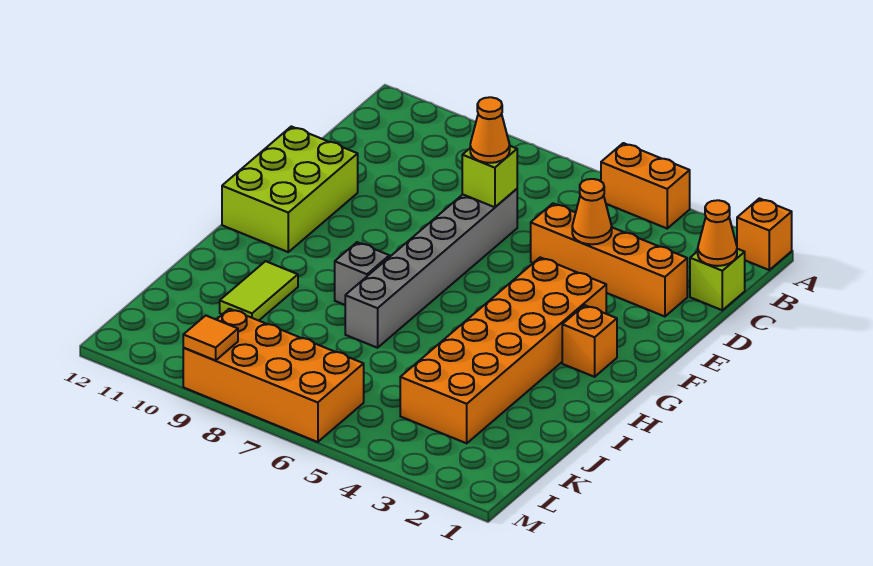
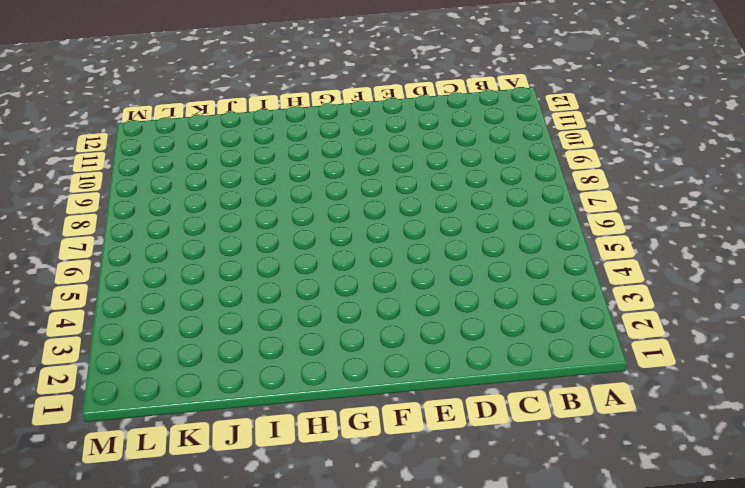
none -> orange brick A1 level 1
none -> orange brick A4:A5 level 1
none -> lime brick C1 level 1

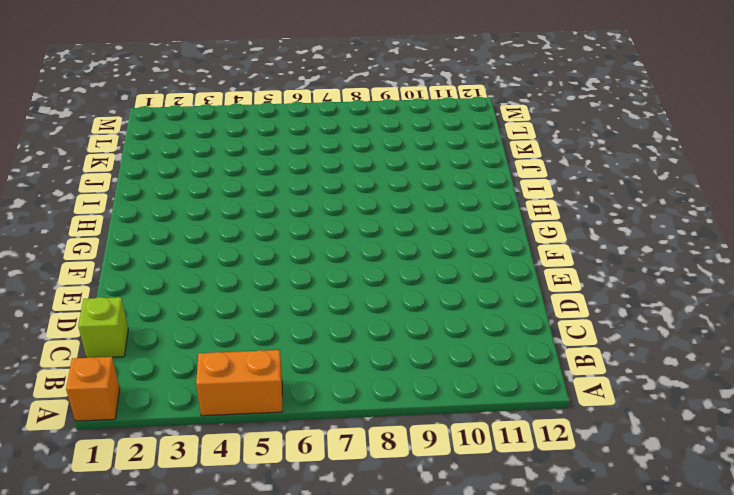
none -> orange brick D2:D5 level 1
none -> grey brick D7:I7 level 1
none -> lime brick E11:G12 level 1

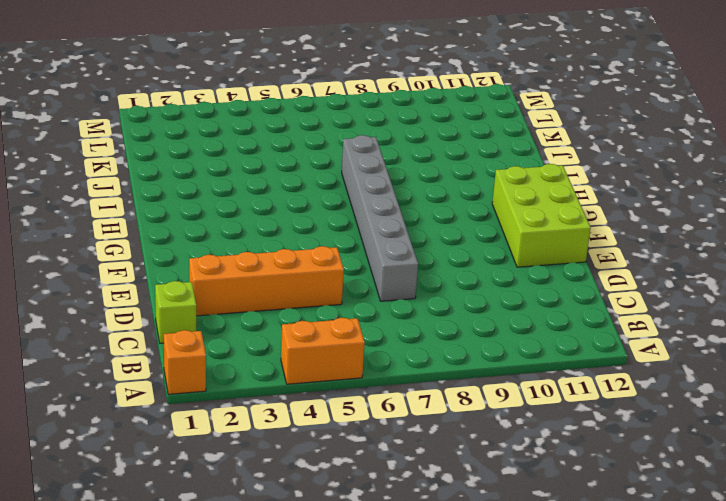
none -> orange brick F3:K4 level 1
none -> orange brick G2 level 1
none -> grey brick H8 level 1

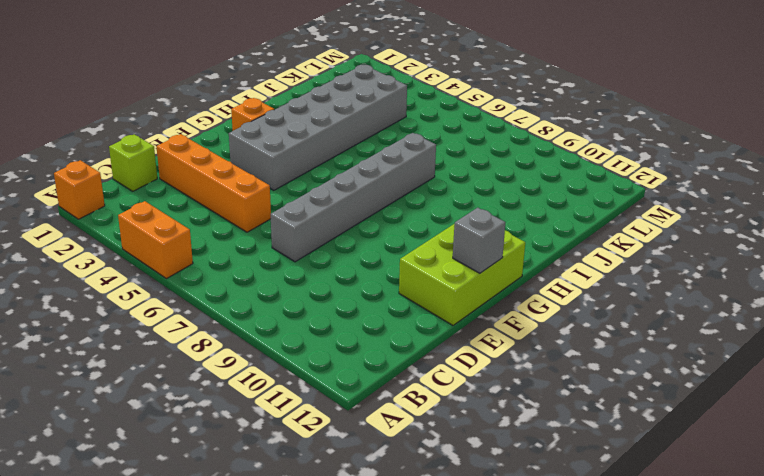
grey brick F3:K4 level 1 -> orange brick F3:K4 level 1
grey brick F12 level 2 -> grey brick H8 level 1
none -> lime tile I10:J10 level 1
none -> orange brick L6:M9 level 1
none -> orange cone C1 level 2

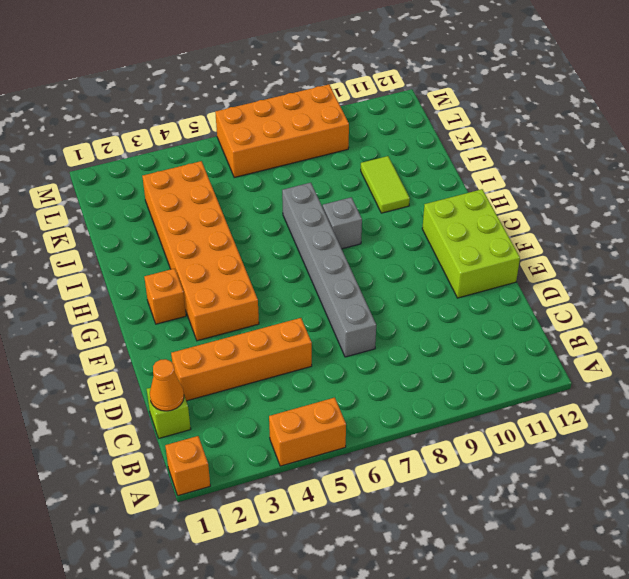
none -> orange cone D4 level 2
none -> lime brick D7 level 2
none -> orange tile M9 level 2

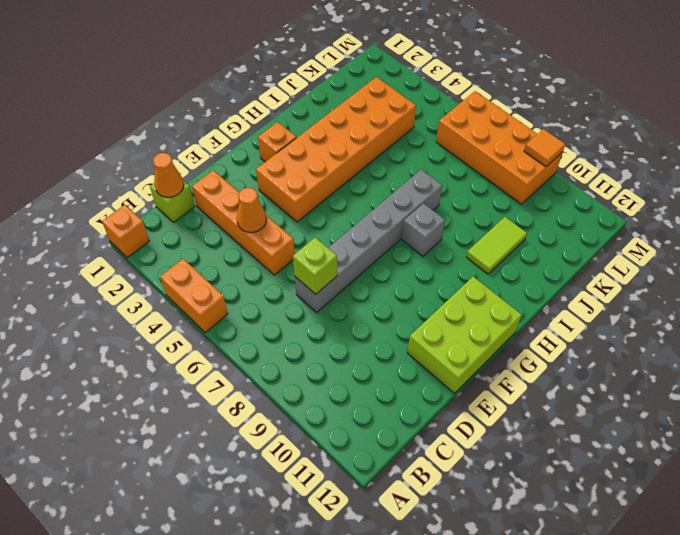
none -> orange cone D7 level 3

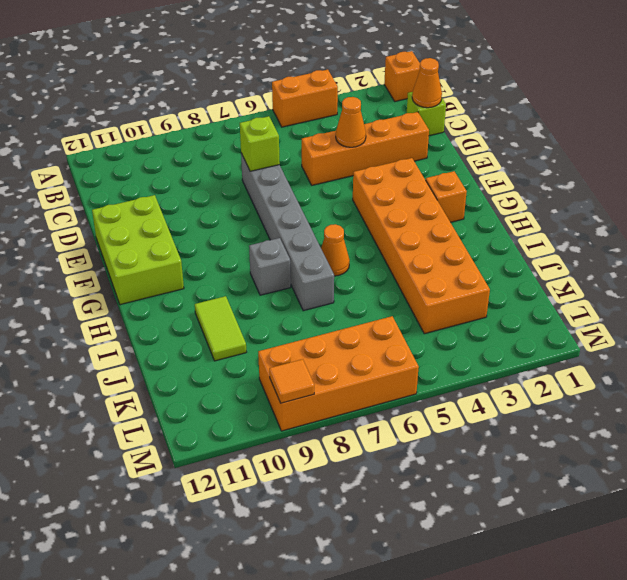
orange cone H6 level 1 -> orange cone D7 level 3

